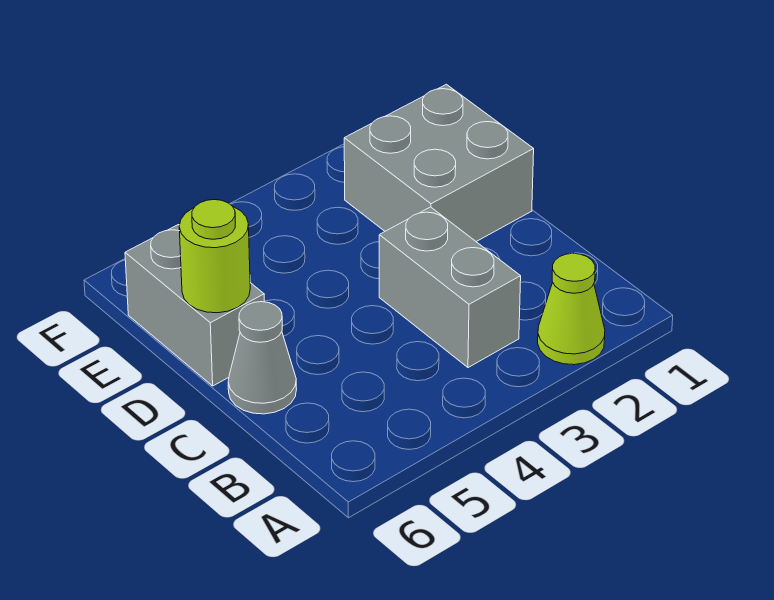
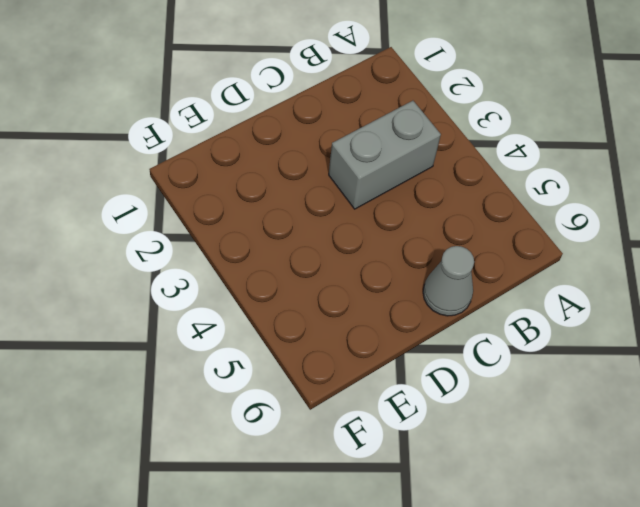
none -> lime cone A2 level 1
none -> grey brick D1:E2 level 1

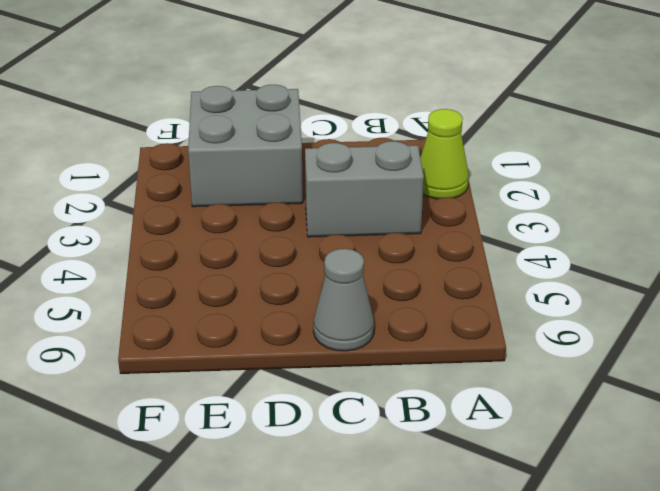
none -> grey brick D6:E6 level 1
none -> lime round brick D6 level 2

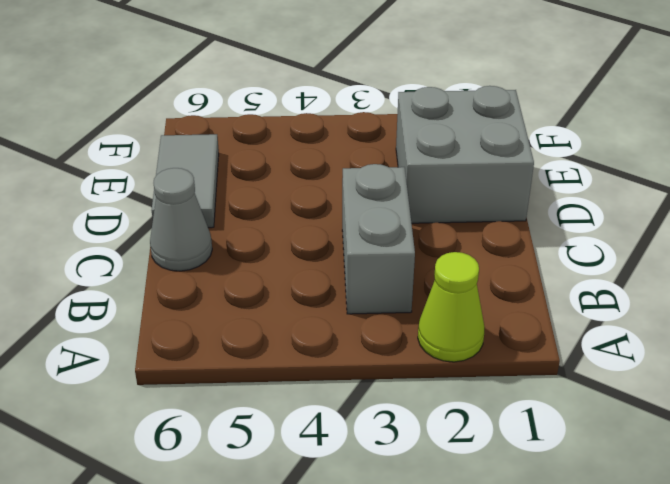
grey tile D6:E6 level 1 -> grey brick D6:E6 level 1
none -> lime round brick D6 level 2

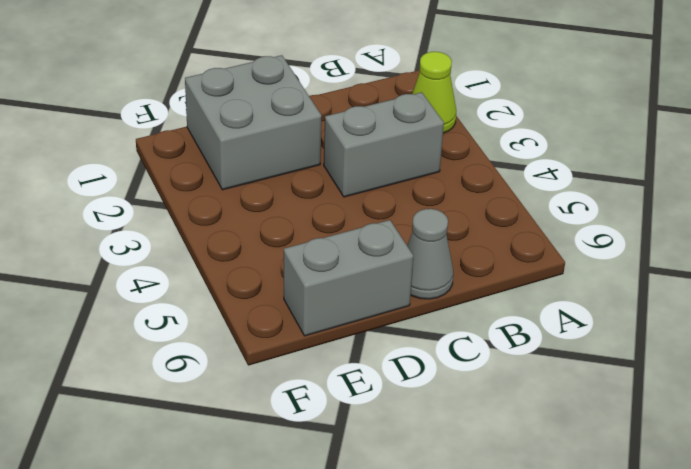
none -> lime round brick D6 level 2

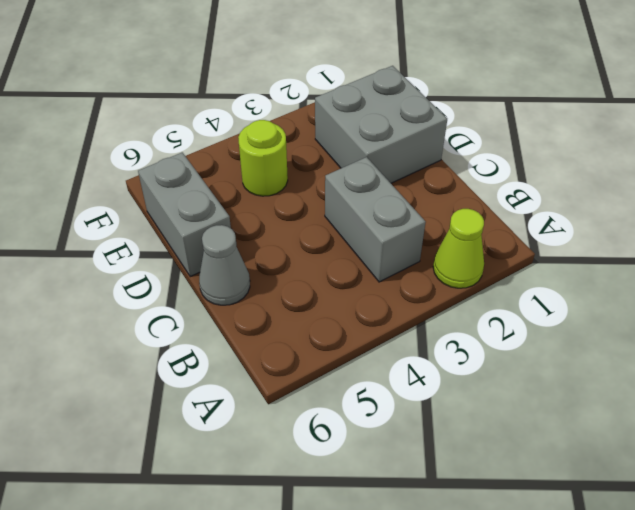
lime round brick E4 level 1 -> lime round brick D6 level 2

